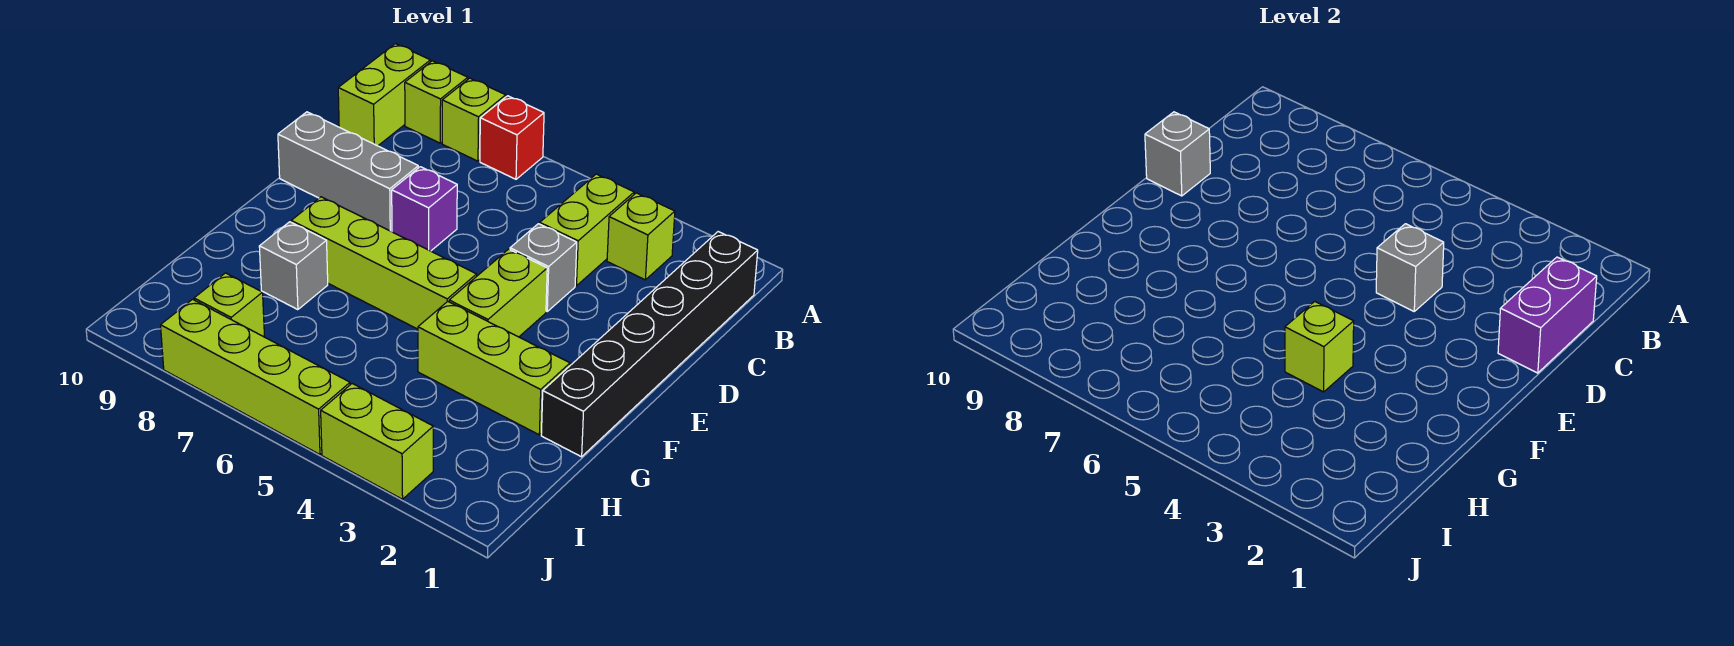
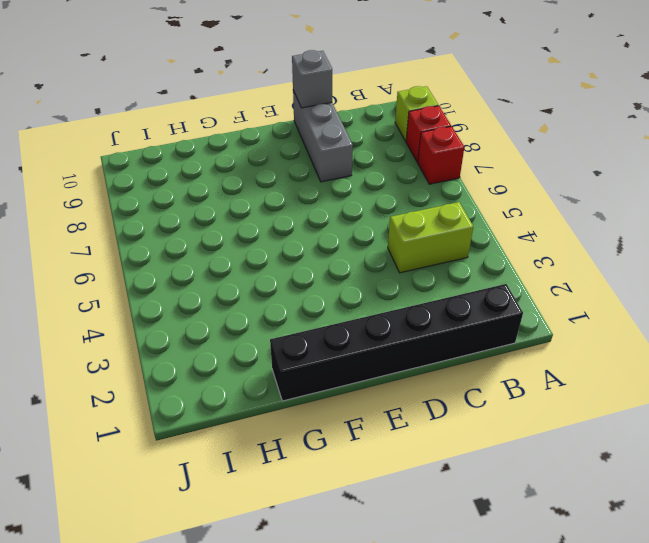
red brick A8 level 1 -> lime brick A8 level 1
none -> lime brick A10:B10 level 1
none -> lime brick B3 level 1
none -> grey brick D4 level 1

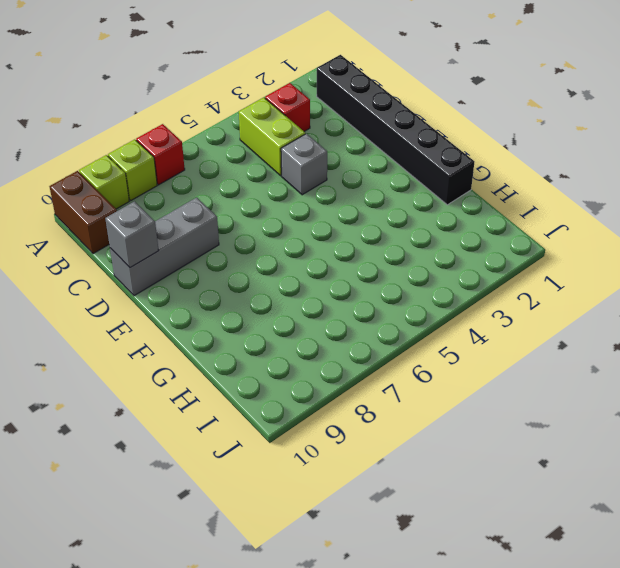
brown brick A10:B10 level 1 -> lime brick A10:B10 level 1
red brick B3 level 1 -> lime brick B3 level 1
none -> purple brick D7 level 1
none -> lime brick E4:F4 level 1
none -> lime brick F5:F8 level 1

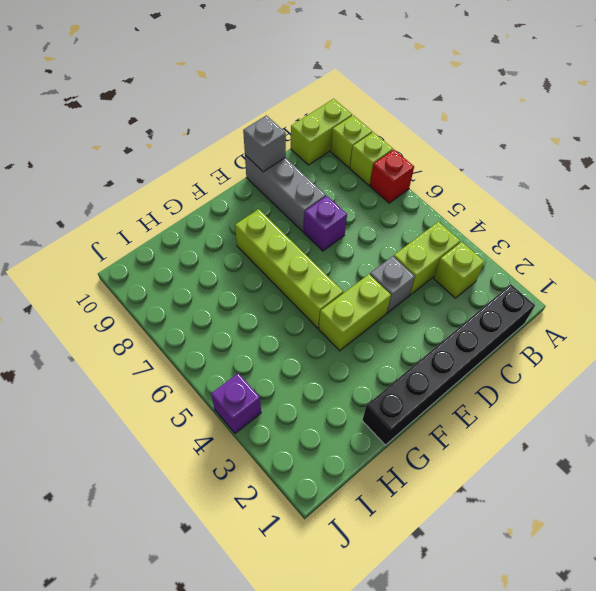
purple brick J4 level 1 -> lime brick J3:J4 level 1
none -> lime brick G2:G4 level 1
none -> grey brick G8 level 1
none -> lime brick I8 level 1

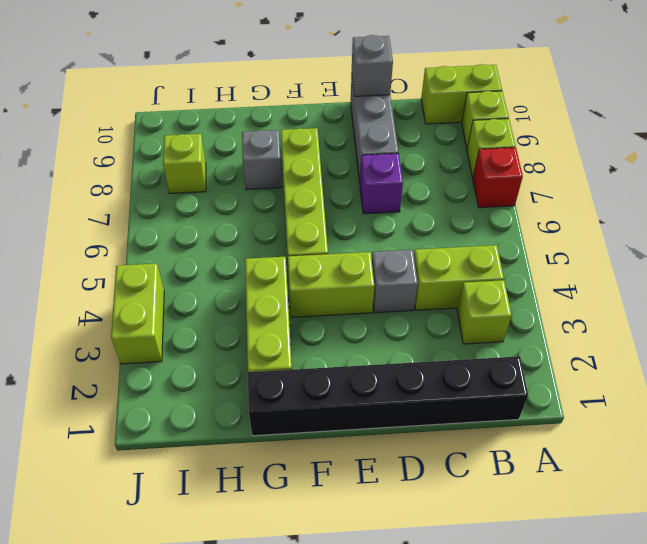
none -> lime brick J5:J8 level 1
none -> purple brick C1:D1 level 2
none -> grey brick D4 level 2

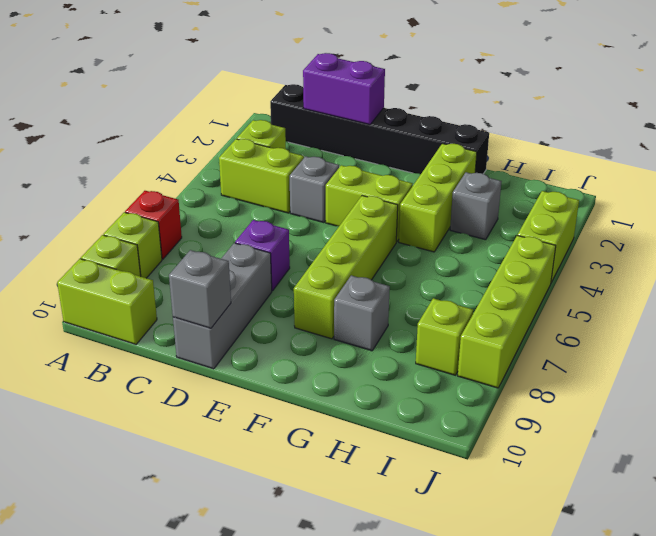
grey brick H3 level 1 -> grey brick D4 level 2
none -> lime brick G4 level 2

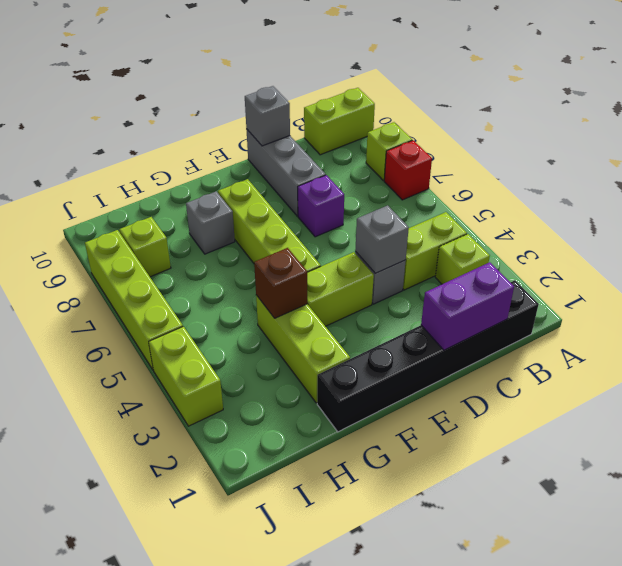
brown brick G4 level 2 -> lime brick G4 level 2
none -> lime brick A9 level 1

